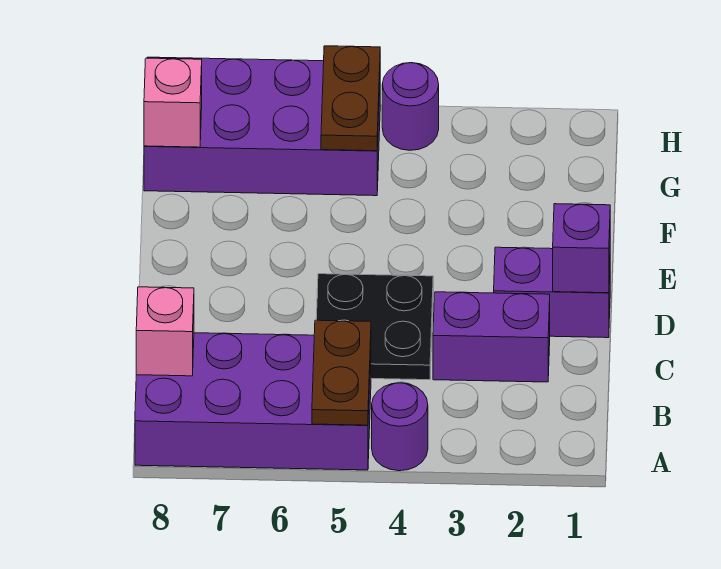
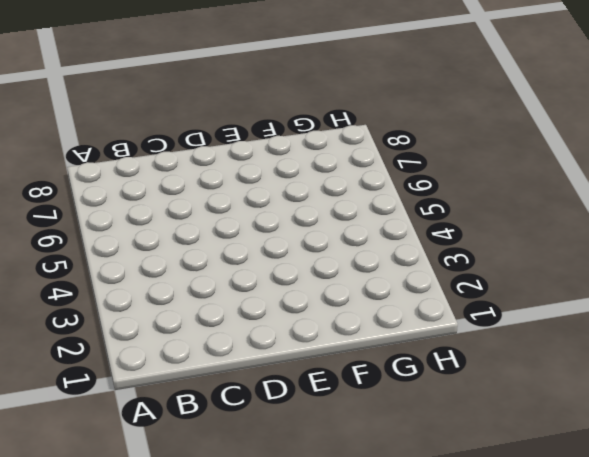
none -> purple round brick A4 level 1
none -> purple brick A5:B8 level 1
none -> purple brick C2:C3 level 1

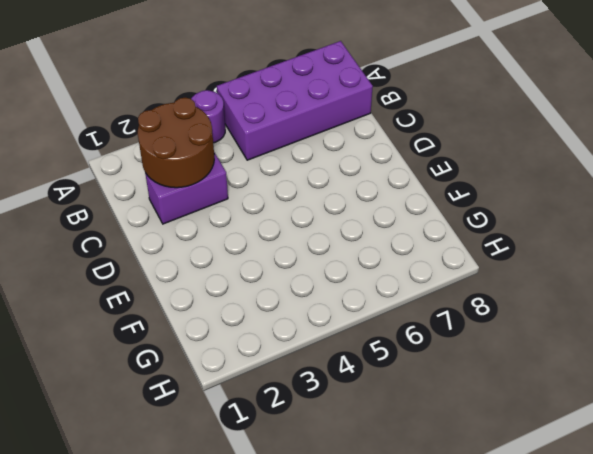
brown round brick B2:C3 level 2 -> none
none -> black plate C4:D5 level 1
none -> purple brick D1:D2 level 1
none -> purple brick G5:H8 level 1

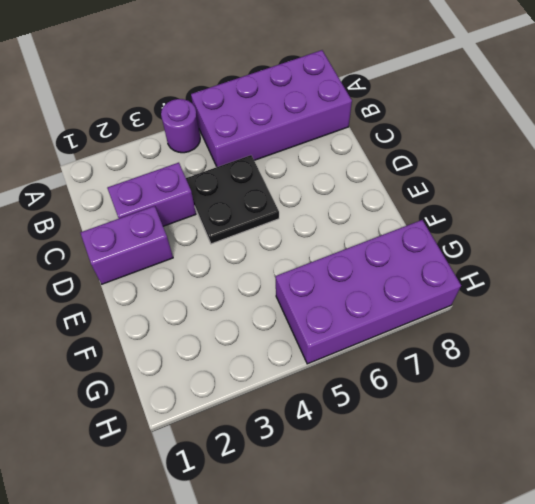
none -> purple round brick H4 level 1
none -> brown plate A5:B5 level 2
none -> pink brick B8 level 2

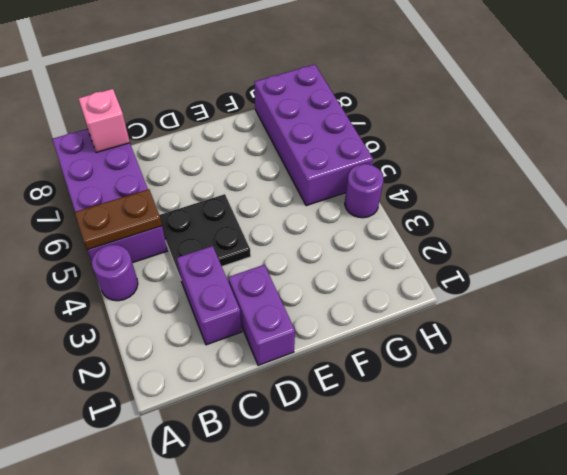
none -> purple brick D1 level 2
none -> brown plate G5:H5 level 2
none -> pink brick G8 level 2

